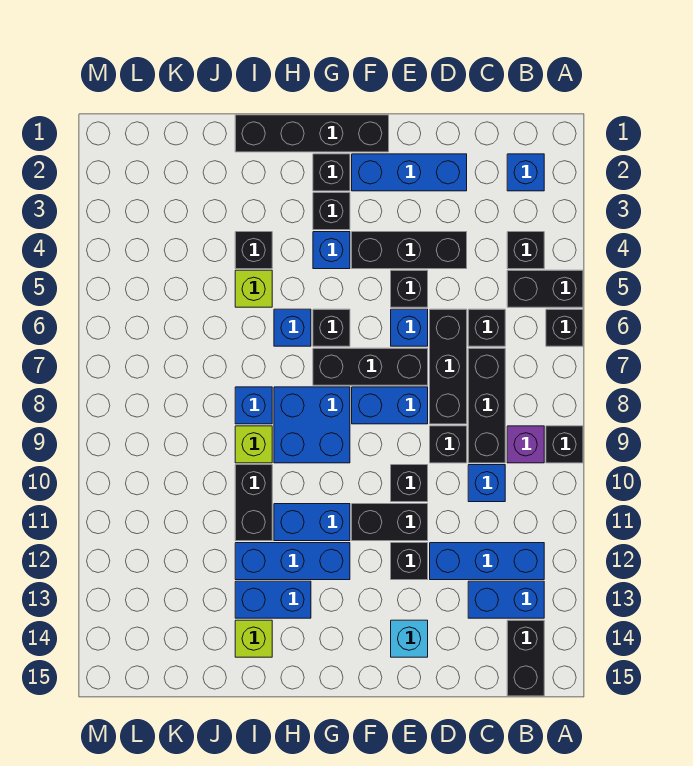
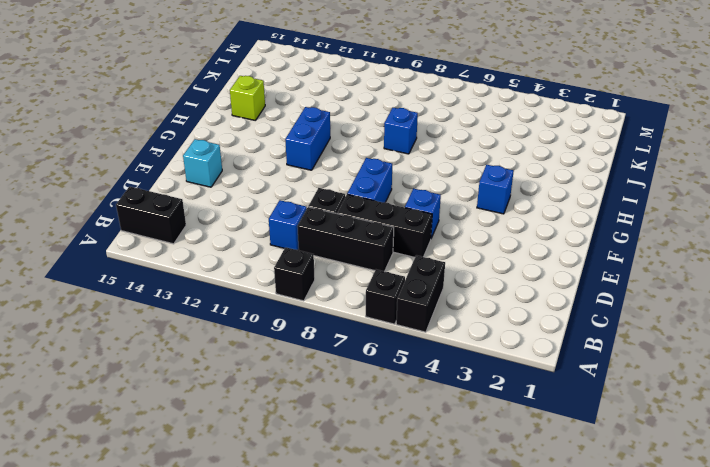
none -> blue brick B2 level 1
none -> black brick B4 level 1
none -> purple brick B9 level 1
none -> blue brick B12:D12 level 1

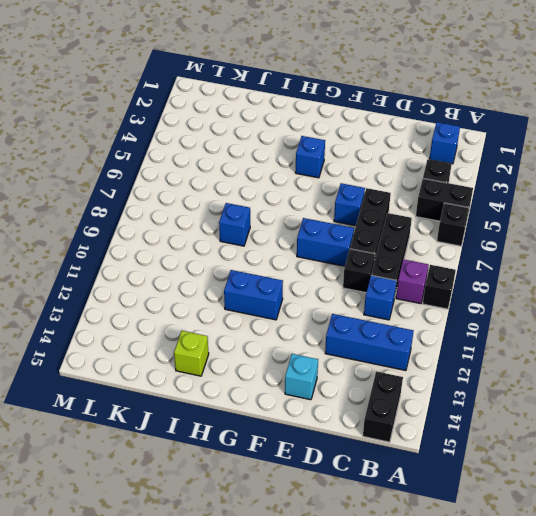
none -> blue brick B13:C13 level 1
none -> black brick C6 level 1
none -> blue brick D2:F2 level 1
none -> black brick D4:F4 level 1

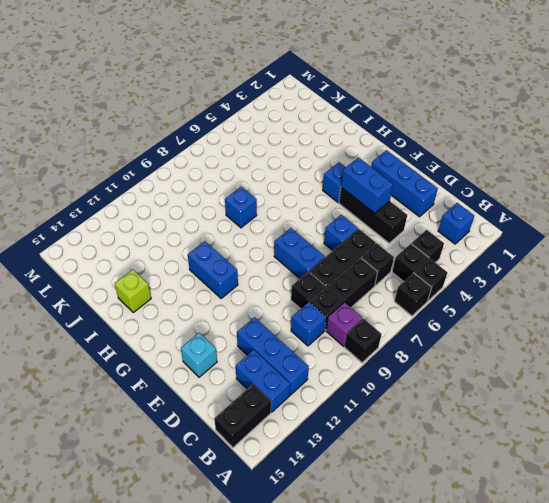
blue brick E4:F4 level 2 -> blue brick H13:I13 level 1
none -> black brick E5 level 1
none -> black brick E7:G7 level 1
none -> black brick E10 level 1
none -> black brick E11:F11 level 1

